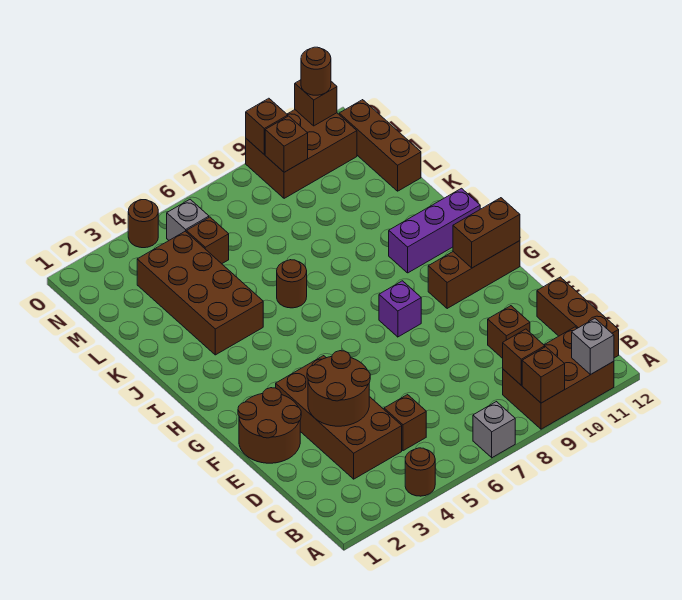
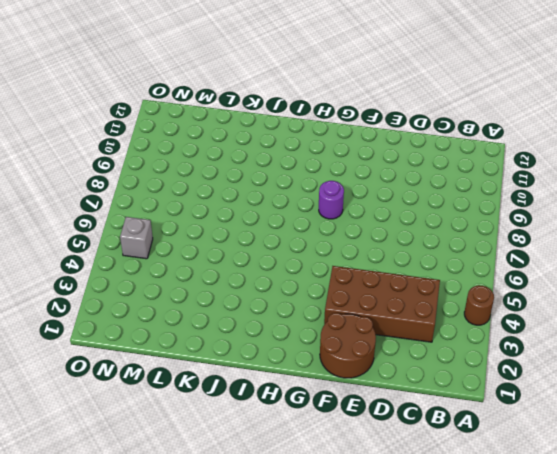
purple round brick G8 level 1 -> purple brick G8 level 1
none -> grey brick A7 level 1
none -> brown brick A9:B11 level 1
none -> brown brick B12:D12 level 1

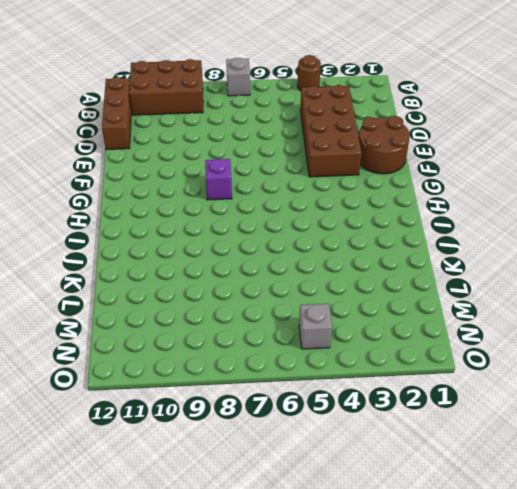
none -> brown brick C5 level 1
none -> brown brick D10 level 1
none -> brown brick G10:G12 level 1

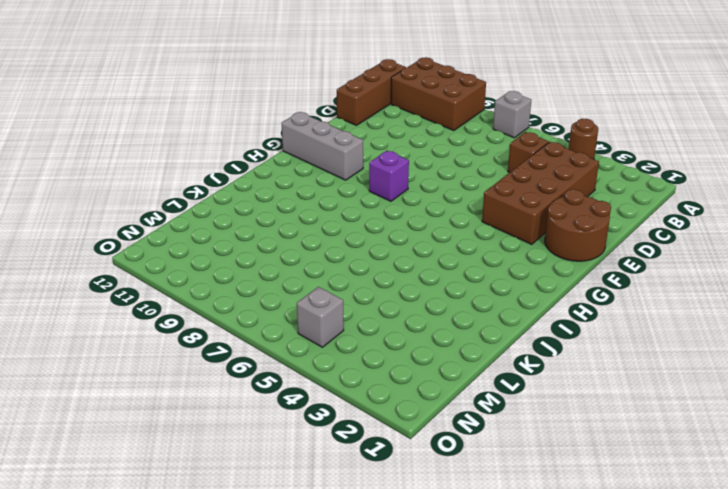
grey brick G10:G12 level 1 -> brown brick G10:G12 level 1
none -> brown brick D10 level 1
none -> purple brick I10:I12 level 1
none -> brown brick J3:M4 level 1

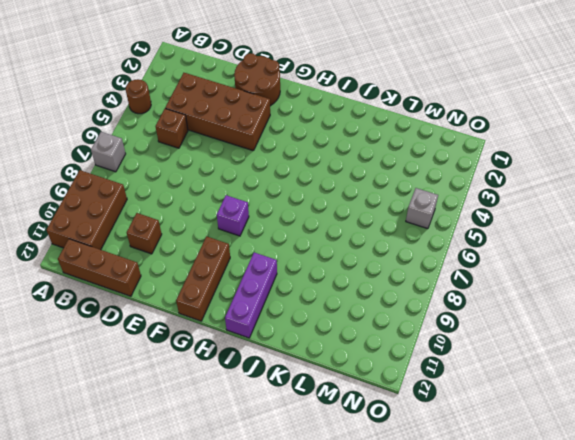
none -> brown brick J3:M4 level 1
none -> brown round brick J6 level 1
none -> brown brick L12:N12 level 1

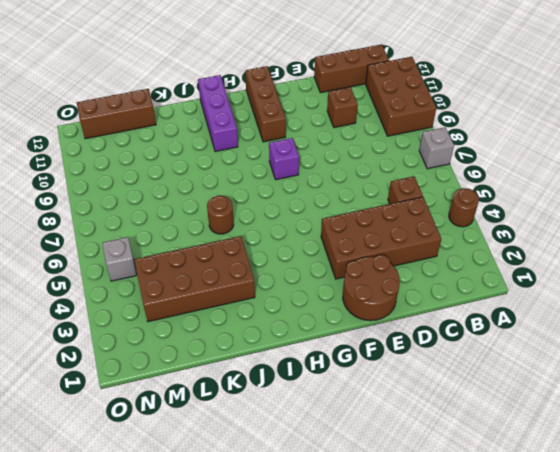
none -> brown brick M5 level 1
none -> brown brick N9:O11 level 1
none -> brown round brick O4 level 1

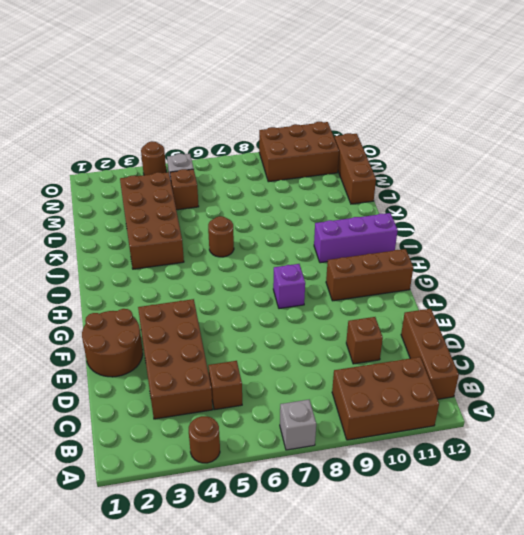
none -> brown brick A9 level 2
none -> grey brick A11 level 2
none -> brown brick B9 level 2

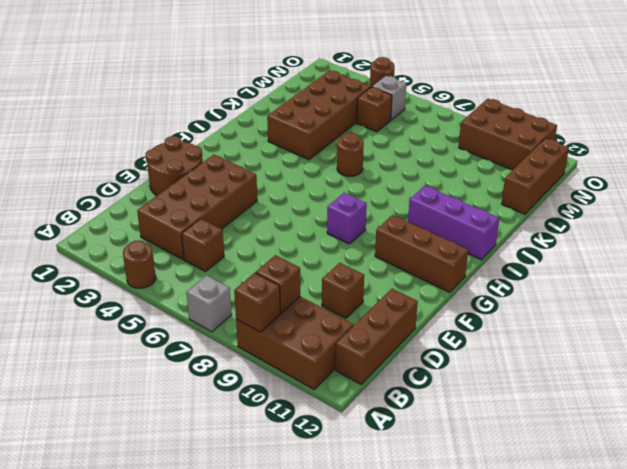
none -> grey brick A11 level 2
none -> brown round brick D3:E4 level 2
none -> brown brick G11:G12 level 2

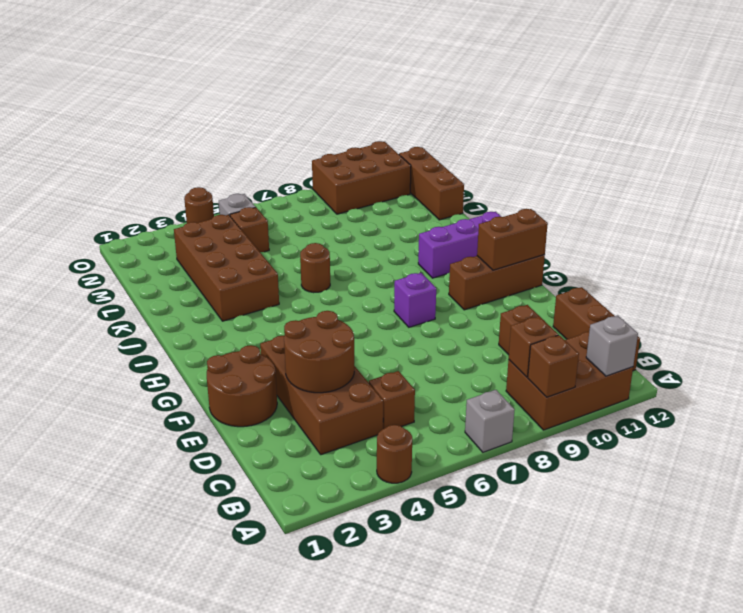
none -> brown brick N9 level 2
none -> brown brick O9 level 2
none -> brown brick O11 level 2

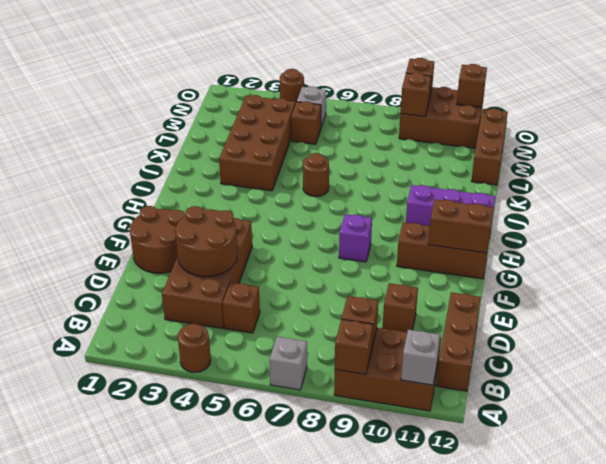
none -> brown round brick O11 level 3

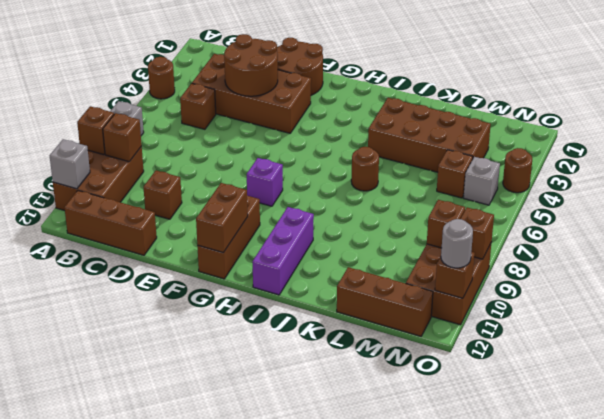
grey round brick O11 level 3 -> brown round brick O11 level 3

